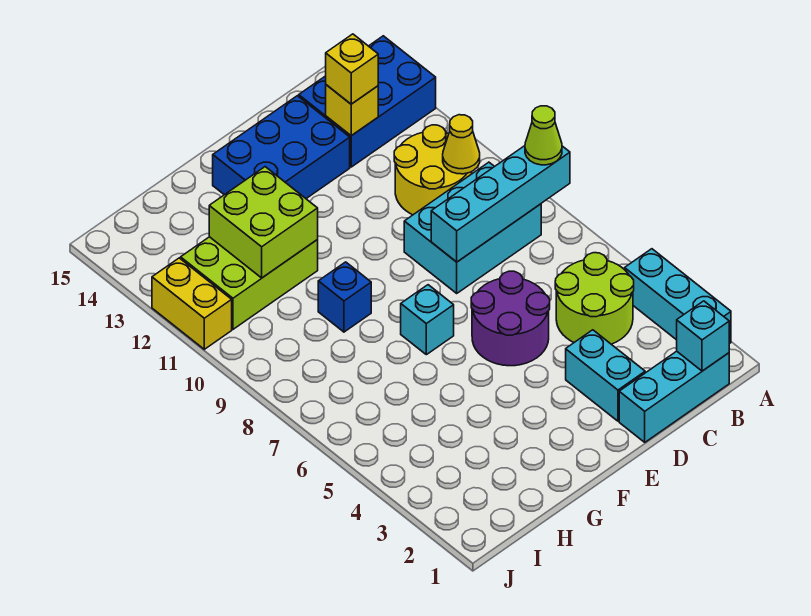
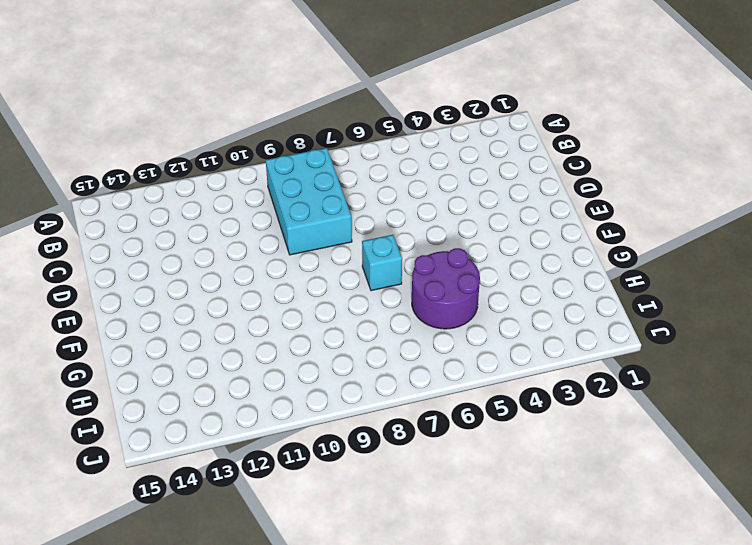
purple round brick G5:H6 level 1 -> purple round brick D5:E6 level 1
none -> cyan brick A2:A4 level 1
none -> blue brick A13:C14 level 1
none -> cyan brick B1:D1 level 1

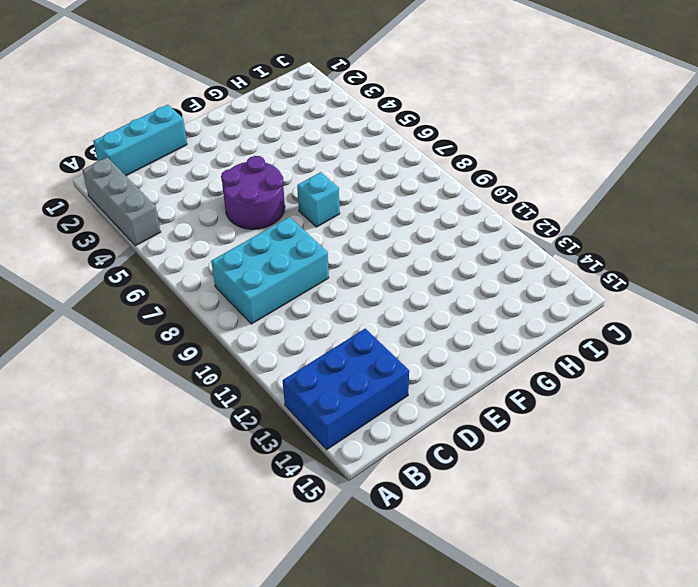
grey brick A2:A4 level 1 -> cyan brick A2:A4 level 1
none -> lime round brick B4:C5 level 1
none -> yellow round brick B10:C11 level 1
none -> cyan brick D2:D3 level 1

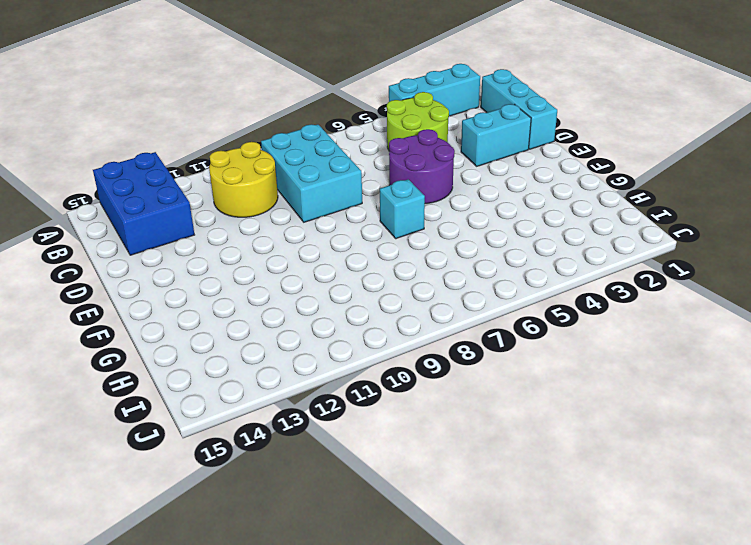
none -> blue brick D13:F14 level 1
none -> blue brick G9 level 1
none -> lime brick G11:I12 level 1

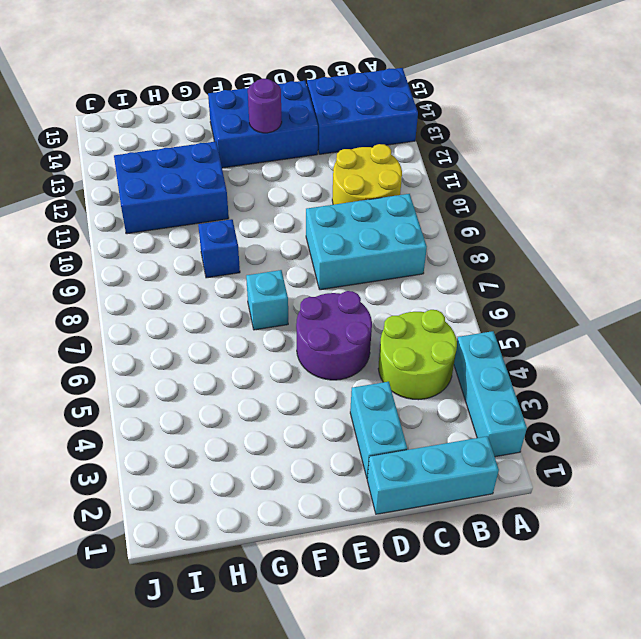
purple round brick E13 level 2 -> none
blue brick G11:I12 level 1 -> lime brick G11:I12 level 1
none -> yellow brick J11:J12 level 1
none -> cyan brick A8:D8 level 2
none -> cyan brick B1 level 2

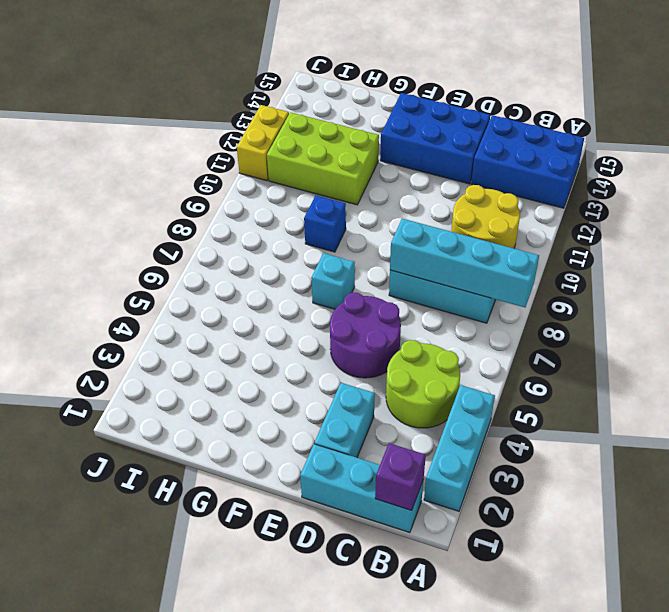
purple brick B1 level 2 -> cyan brick B1 level 2
none -> yellow cone B10 level 2
none -> yellow brick C13 level 2
none -> lime brick G11:H12 level 2

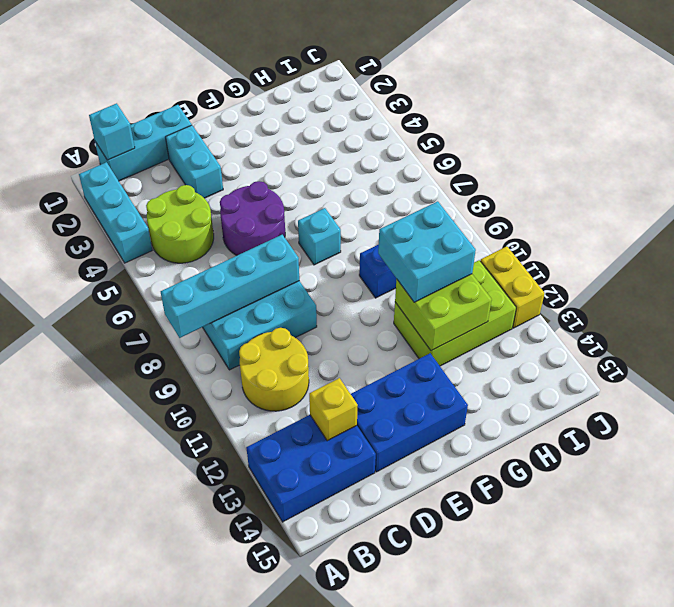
cyan brick G10:H11 level 3 -> none
none -> yellow cone B10 level 2
none -> lime cone A8 level 3
none -> yellow brick C13 level 3

